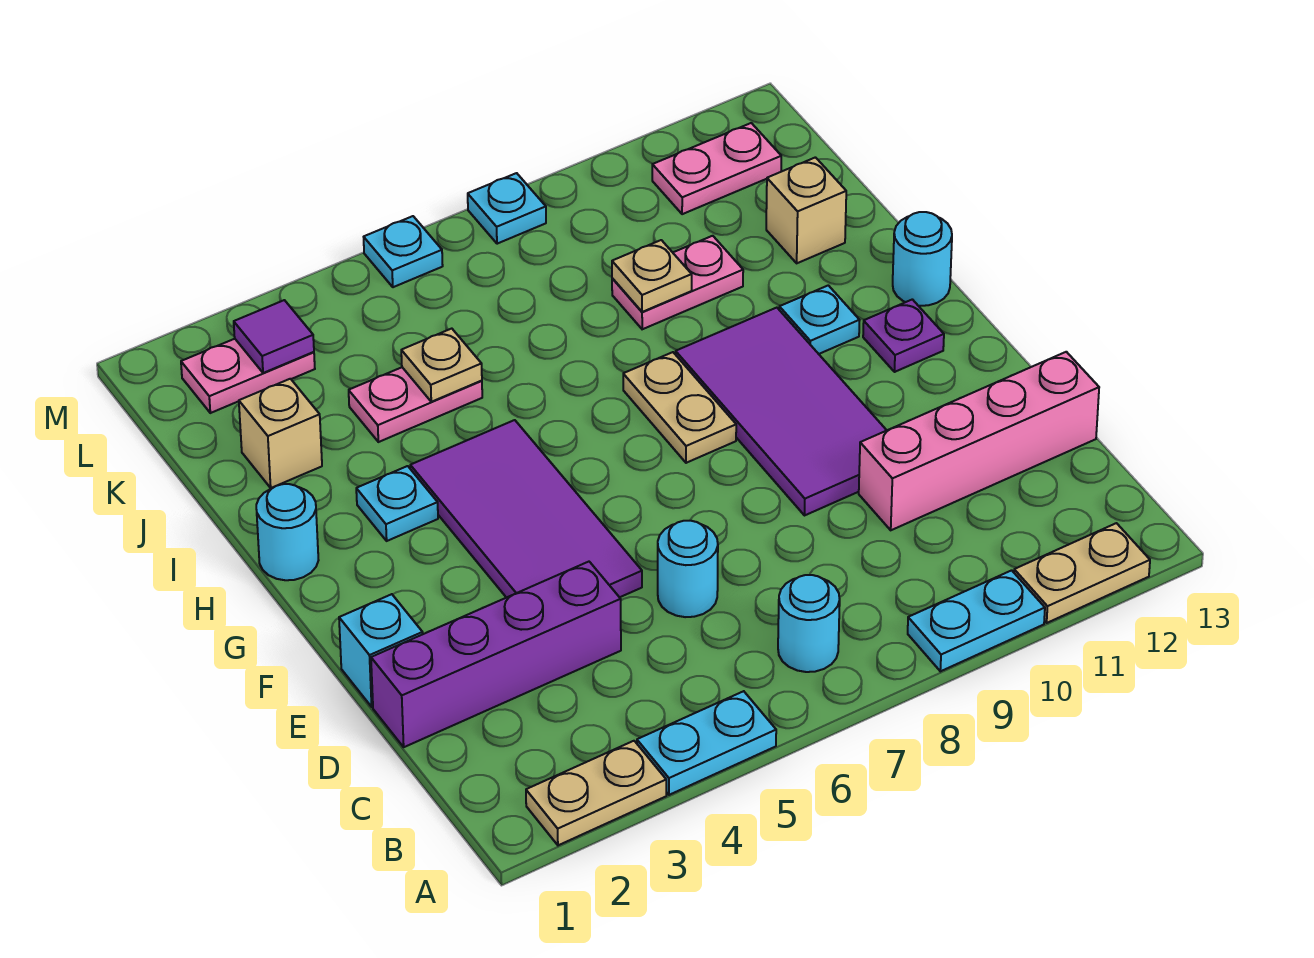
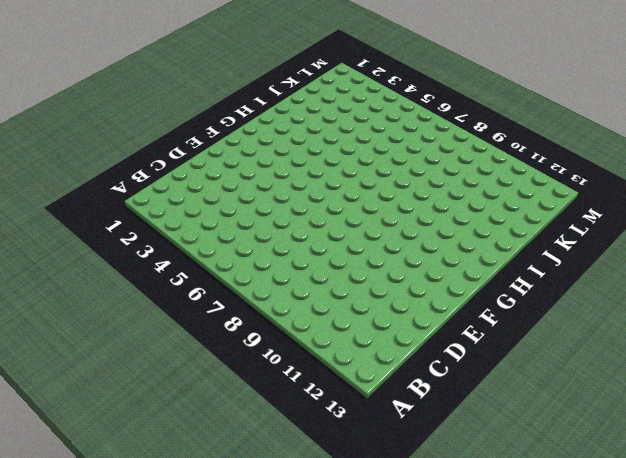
none -> tan plate A2:A3 level 1
none -> cyan plate A4:A5 level 1
none -> cyan plate A9:A10 level 1

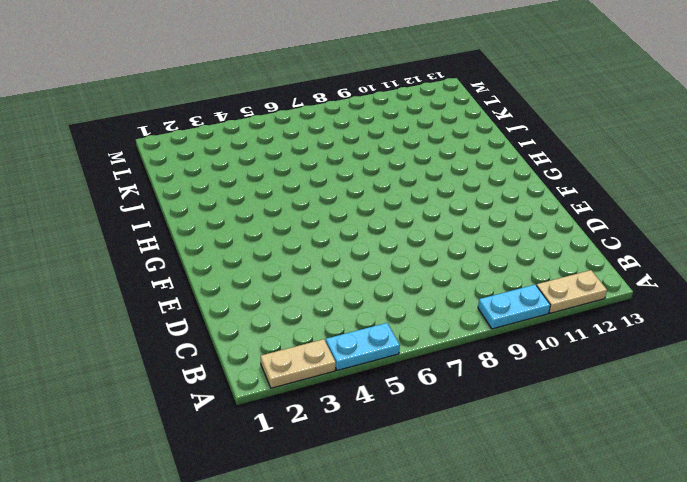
none -> cyan round brick B7 level 1
none -> purple brick D1:D4 level 1
none -> cyan round brick D6 level 1

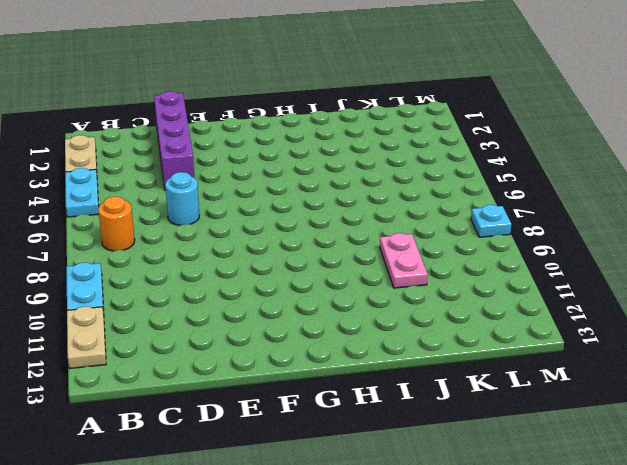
orange round brick B7 level 1 -> cyan round brick B7 level 1
none -> pink brick D10:D13 level 1
none -> cyan brick E1 level 1
none -> purple tile E4:H5 level 1

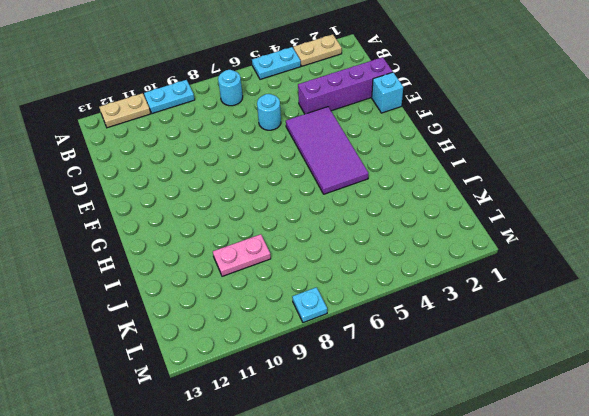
none -> pink brick D10:D13 level 1
none -> purple tile E9:H10 level 1
none -> tan plate G8:H8 level 1

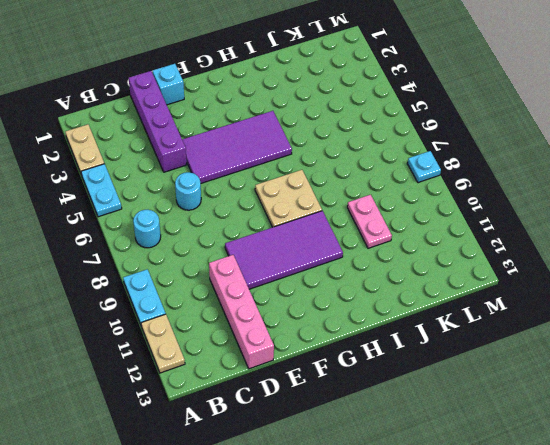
tan plate G7:H8 level 1 -> tan plate G8:H8 level 1
none -> purple plate G12 level 1
none -> cyan round brick H1 level 1
none -> cyan plate H3 level 1

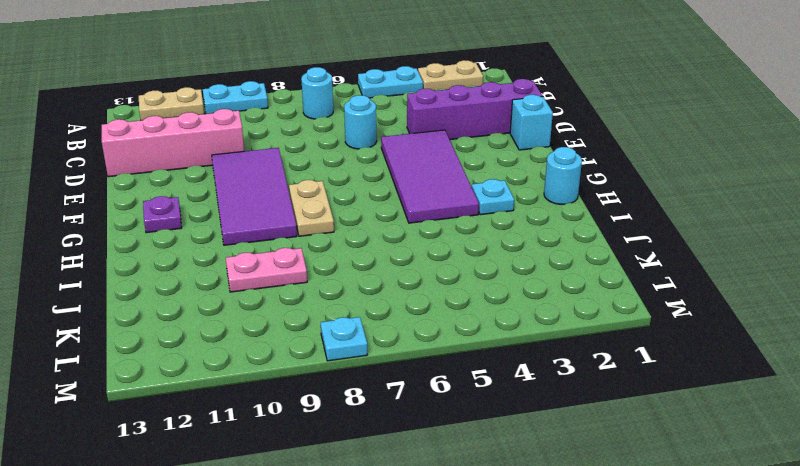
none -> cyan plate H11 level 1
none -> cyan round brick H13 level 1
none -> tan brick J2 level 1

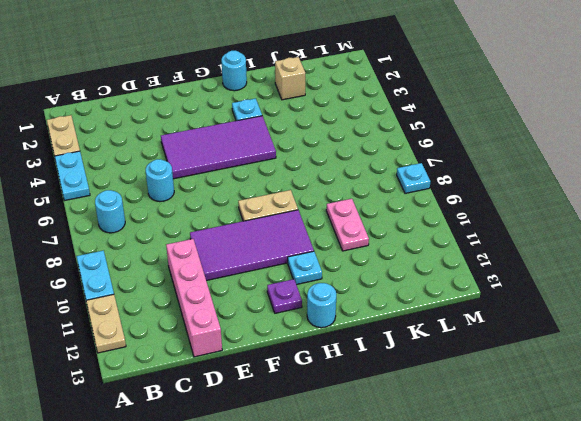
none -> purple brick D1:D4 level 1
none -> cyan brick E1 level 1
none -> pink plate J4:J5 level 1

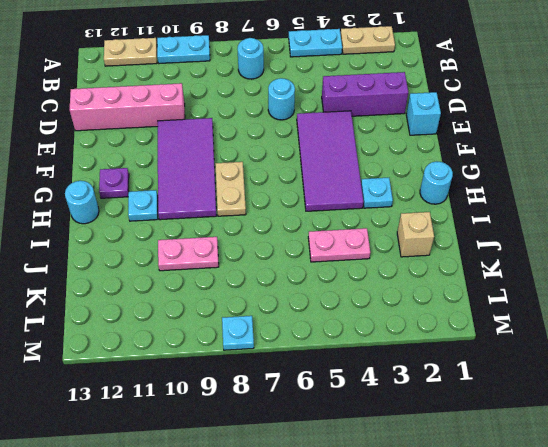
purple brick D2:D4 level 1 -> purple brick D1:D4 level 1
none -> tan brick J12 level 1
none -> pink plate L2:L3 level 1
none -> pink plate L11:L12 level 1

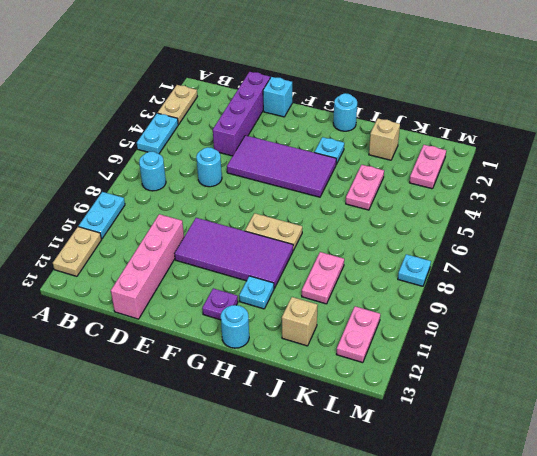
none -> cyan plate M6 level 1
none -> tan plate J5 level 2
none -> tan plate J9 level 2

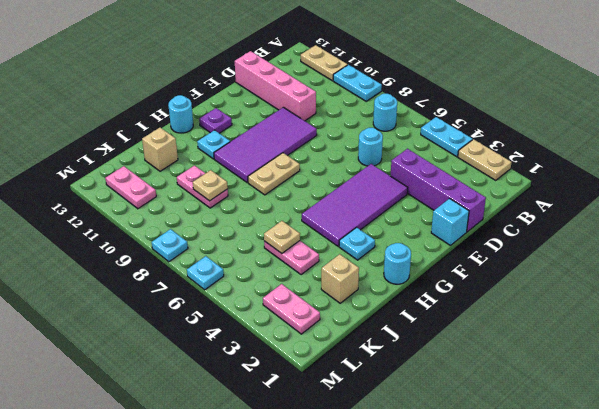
none -> purple tile L3 level 2

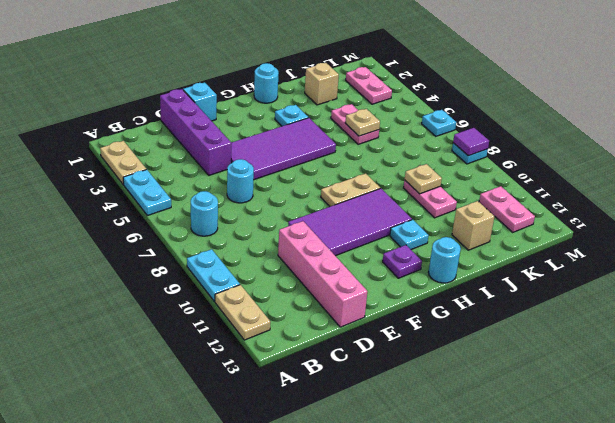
purple tile M8 level 2 -> purple tile L3 level 2

